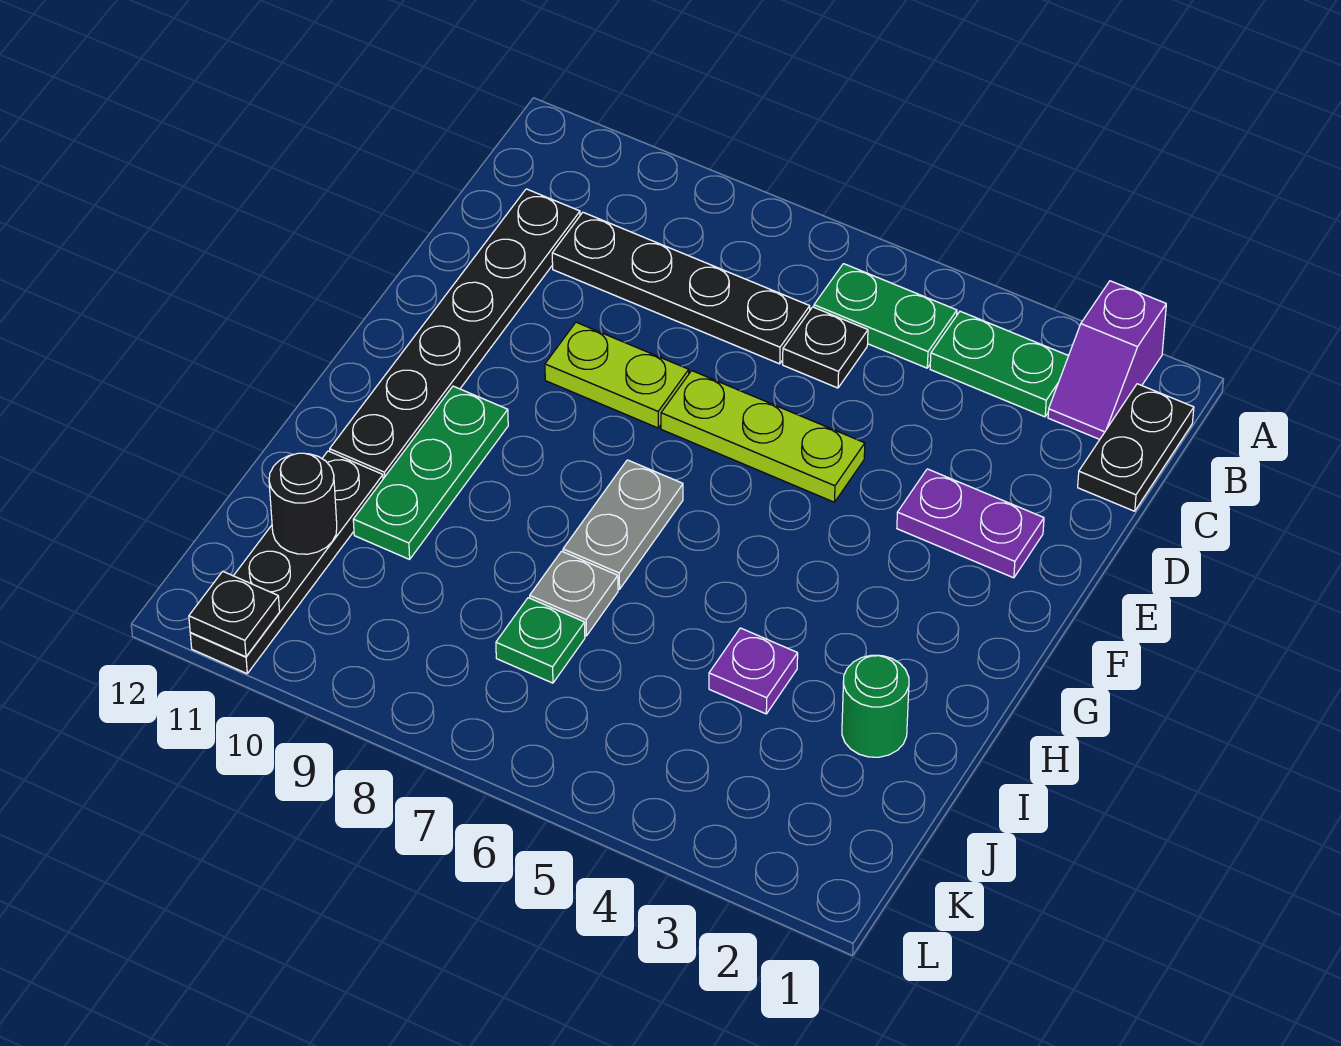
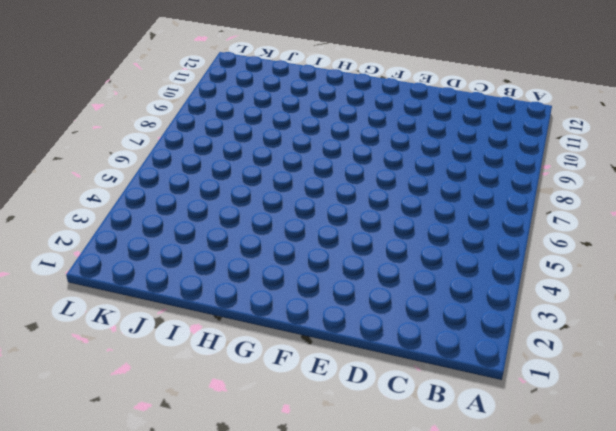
none -> purple slope A2:B2 level 1 top A
none -> black plate B1:C1 level 1
none -> green plate B3:B4 level 1

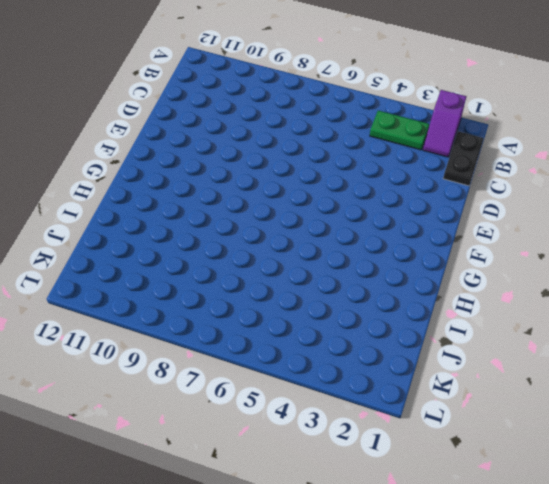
none -> green plate B5:B6 level 1
none -> black plate C6 level 1
none -> black plate C7:C10 level 1

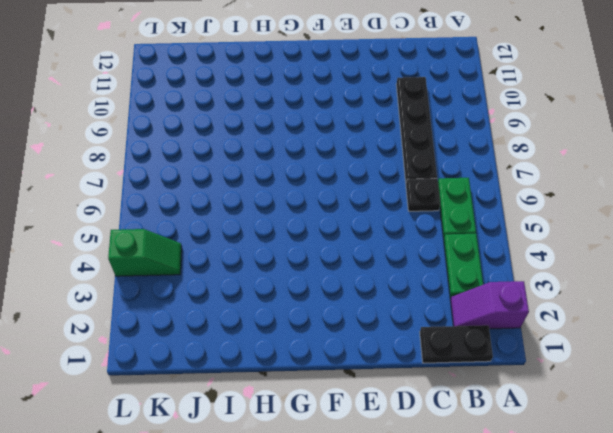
green slope K4:L4 level 1 top L -> none
none -> black plate C11:H11 level 1
none -> purple plate E2:E3 level 1
none -> lime plate E5:E7 level 1

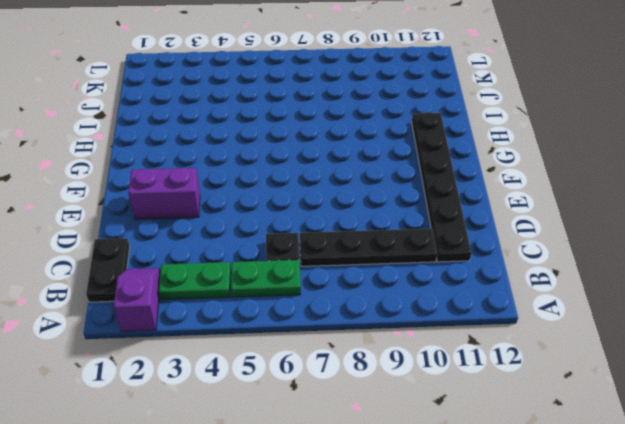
purple brick E2:E3 level 1 -> purple plate E2:E3 level 1
none -> lime plate E5:E7 level 1
none -> lime plate E8:E9 level 1
none -> grey plate G7:H7 level 1

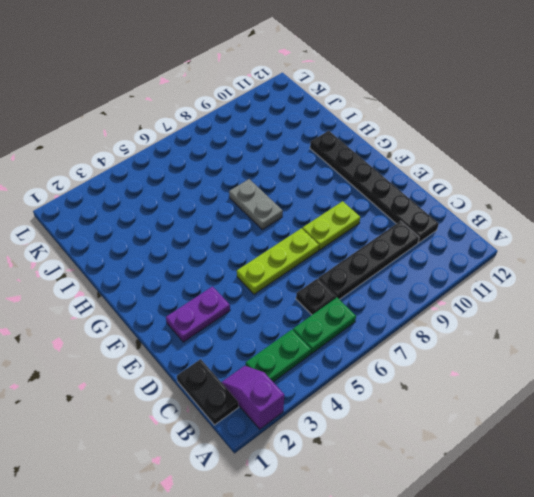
none -> green plate G10:I10 level 1
none -> green round brick I2 level 1
none -> purple plate I4 level 1

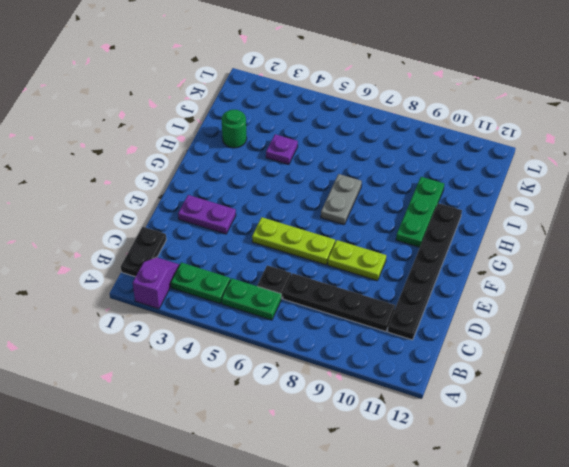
none -> grey plate I7 level 1
none -> black plate I11:L11 level 1
none -> green plate J7 level 1

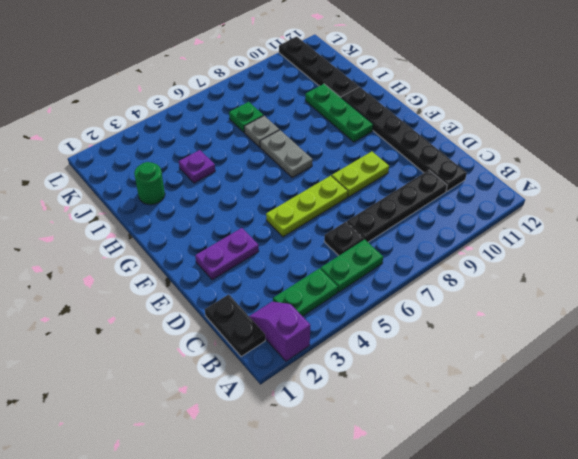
none -> black round brick J11 level 2
none -> black plate L11 level 2

